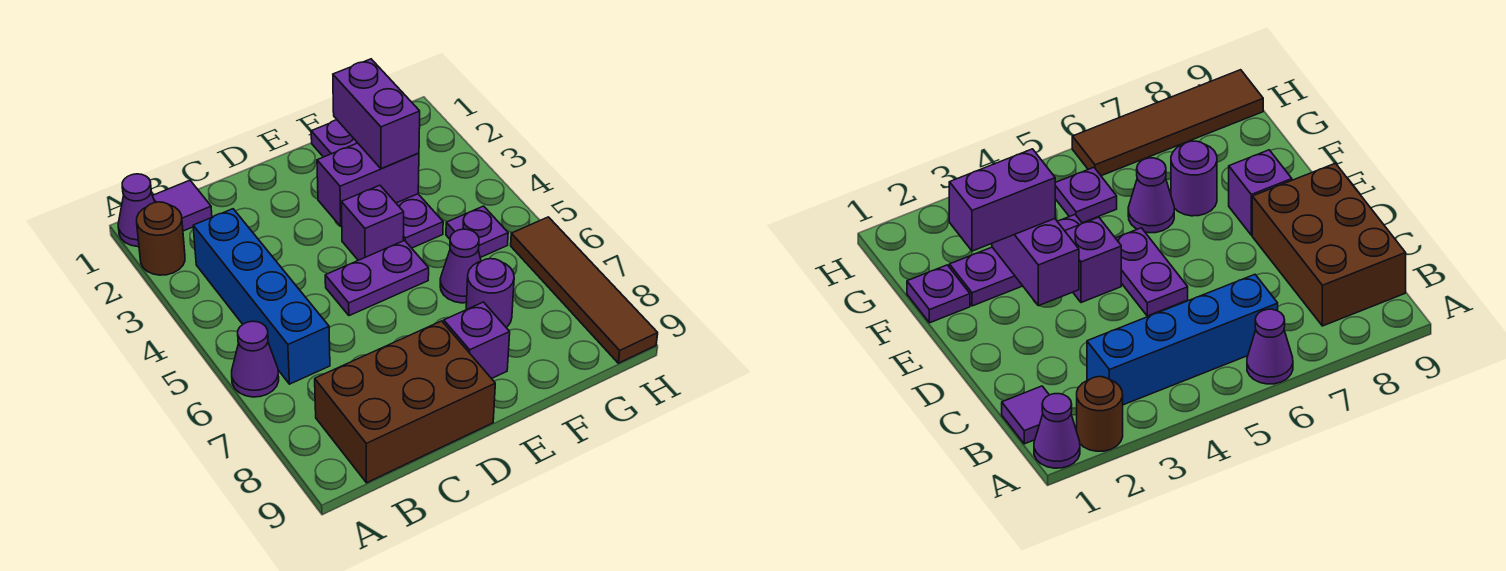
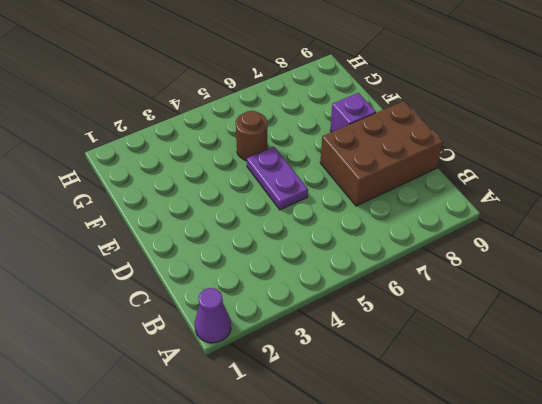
brown brick C7:D9 level 1 -> brown brick B8:D9 level 1
brown round brick F5 level 1 -> brown round brick A2 level 1
none -> purple cone A6 level 1
none -> purple tile B1 level 1
none -> blue brick B3:B6 level 1

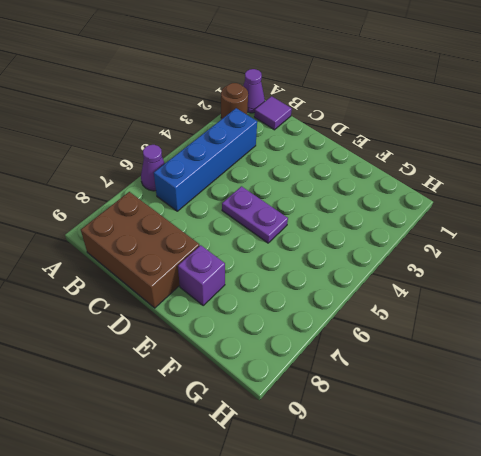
none -> purple brick E4 level 1
none -> purple plate F1 level 1
none -> purple plate F2:F4 level 1

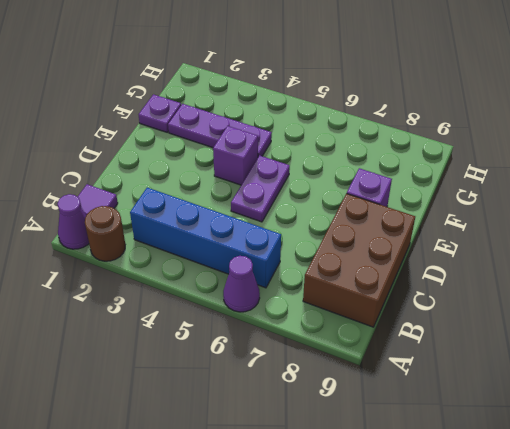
none -> purple cone F6 level 1
none -> purple round brick F7 level 1
none -> purple plate G5 level 1

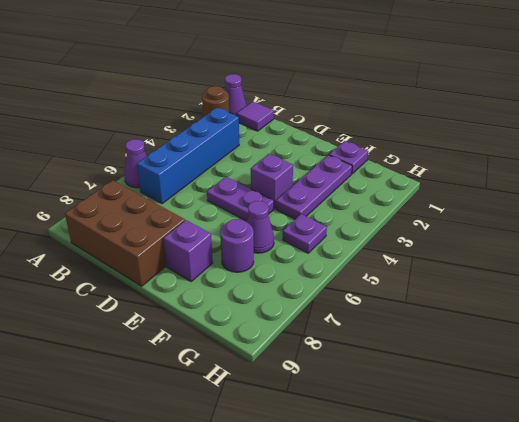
none -> brown tile H6:H9 level 1
none -> purple brick E3:F3 level 2
none -> purple brick F2:F3 level 3

